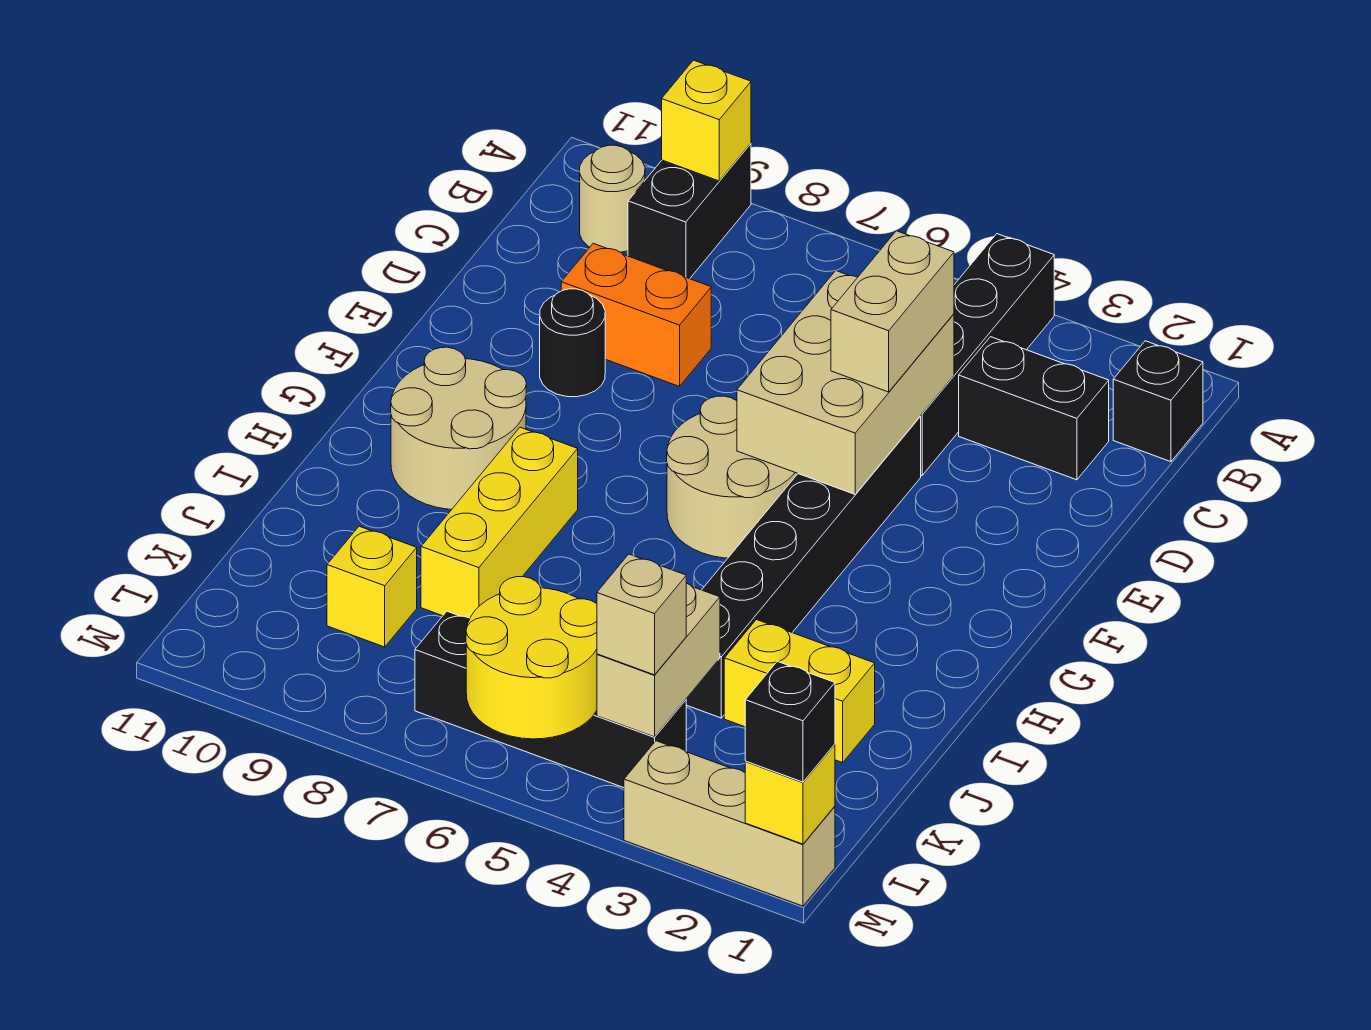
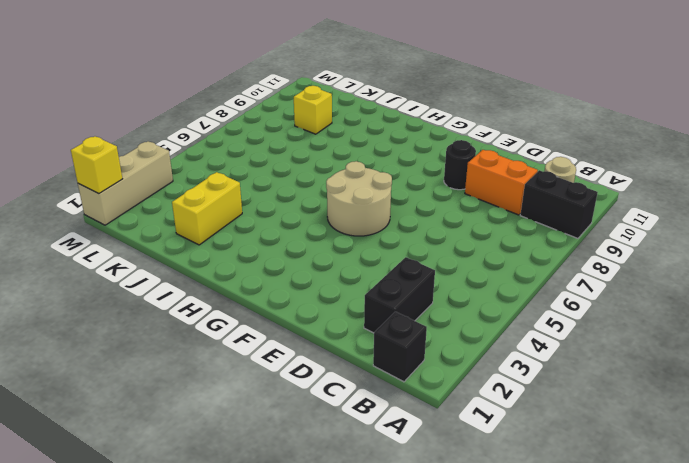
orange brick C9:D9 level 1 -> orange brick D8:D9 level 1
none -> black brick A4:D4 level 1
none -> black brick E4:J4 level 1
none -> tan round brick G9:H10 level 1

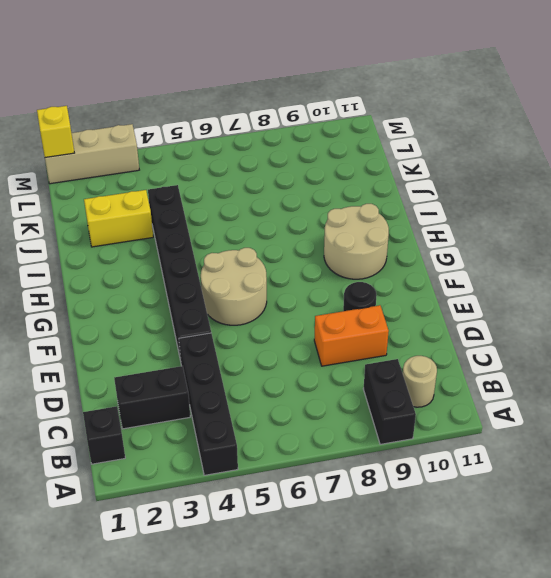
none -> yellow brick H8:J8 level 1
none -> yellow brick K9 level 1
none -> black brick L4:L7 level 1

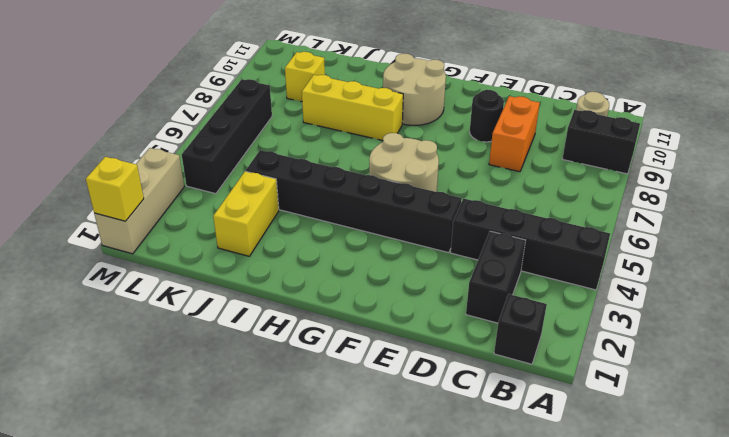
none -> yellow brick A9 level 2
none -> tan brick D4:F5 level 2
none -> tan brick K4:L4 level 2

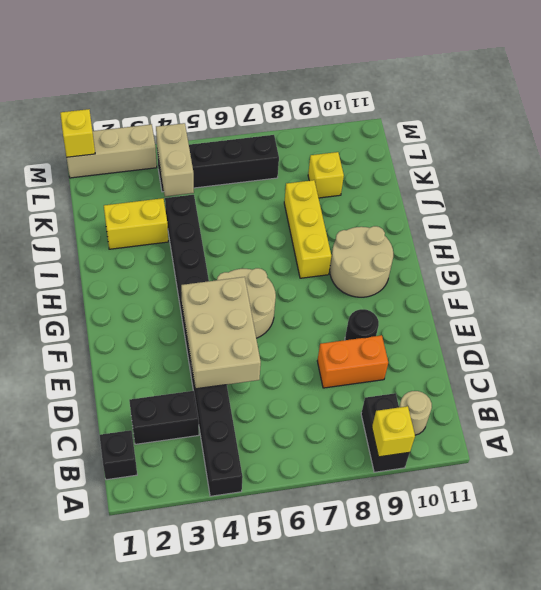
none -> yellow round brick L5:M6 level 2
none -> tan brick D4:E4 level 3
none -> tan brick L4 level 3

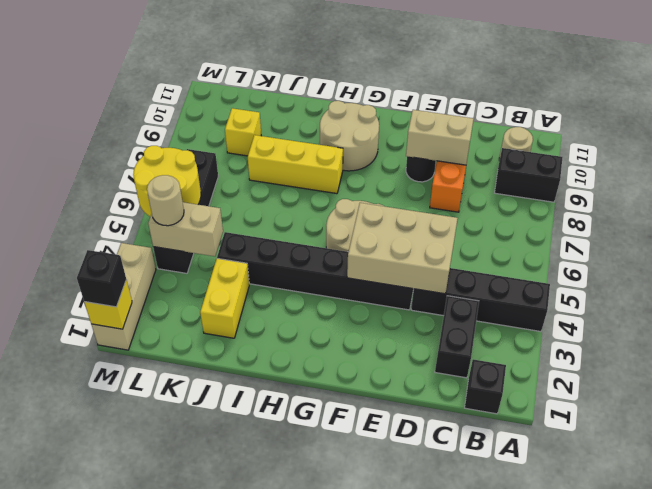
tan brick D9:E9 level 2 -> tan brick D4:E4 level 3
tan round brick L4 level 3 -> tan brick L4 level 3
none -> yellow brick A9 level 2

